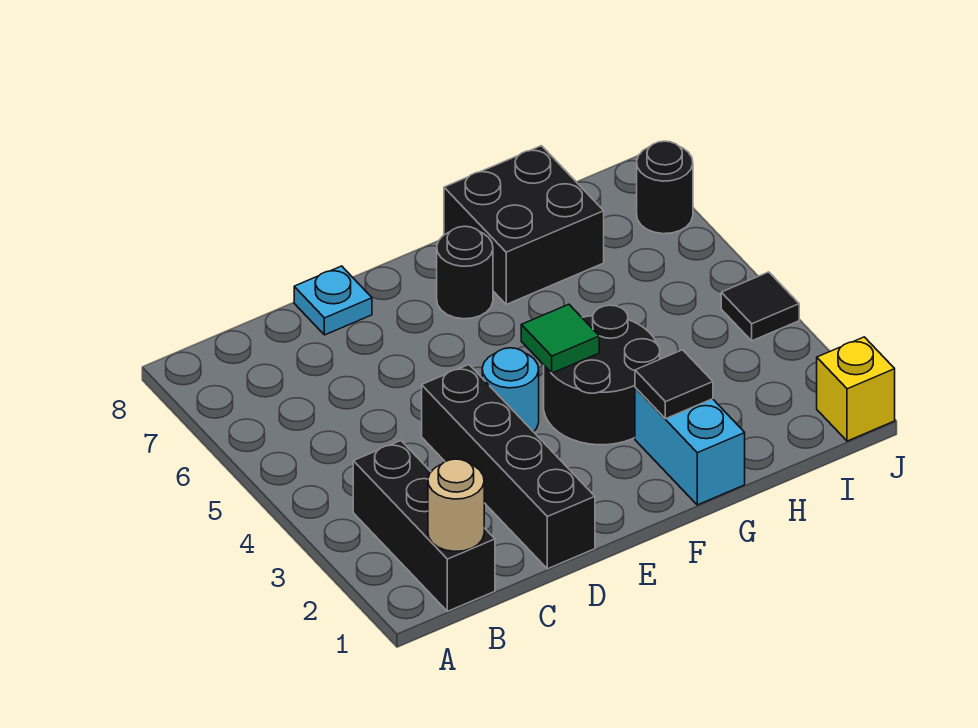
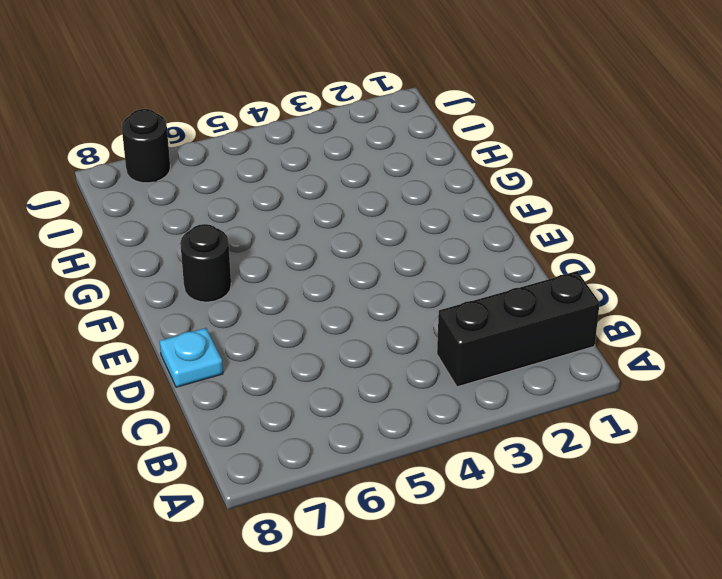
none -> black brick D1:D4 level 1
none -> cyan round brick E4 level 1
none -> black round brick F3:G4 level 1

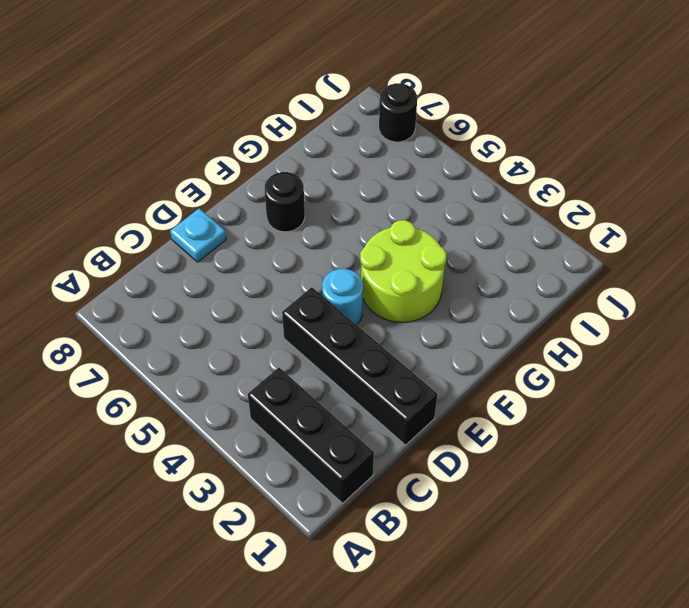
lime round brick F3:G4 level 1 -> black round brick F3:G4 level 1
none -> cyan brick G1:G2 level 1
none -> black brick G7:H8 level 1
none -> yellow brick J1 level 1

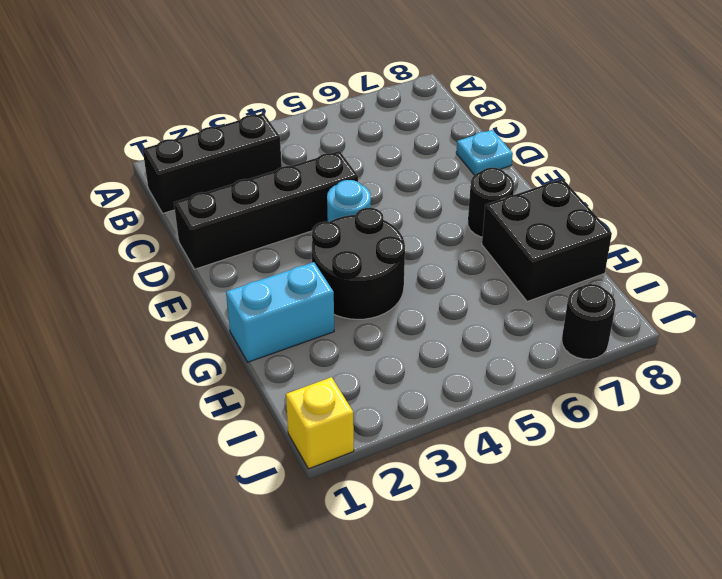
none -> black tile J4 level 1
none -> tan round brick B1 level 2
none -> green tile F4 level 2

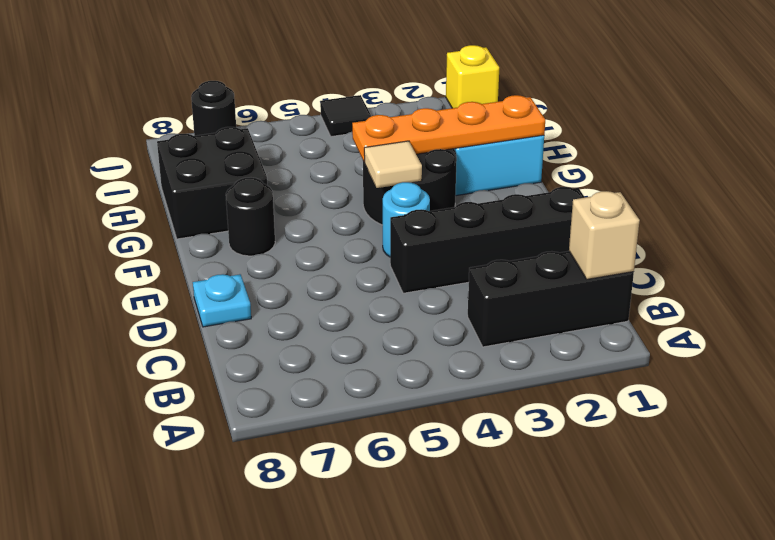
tan brick B1 level 2 -> tan round brick B1 level 2
tan tile F4 level 2 -> green tile F4 level 2
orange plate G1:G4 level 2 -> black tile G2 level 2

